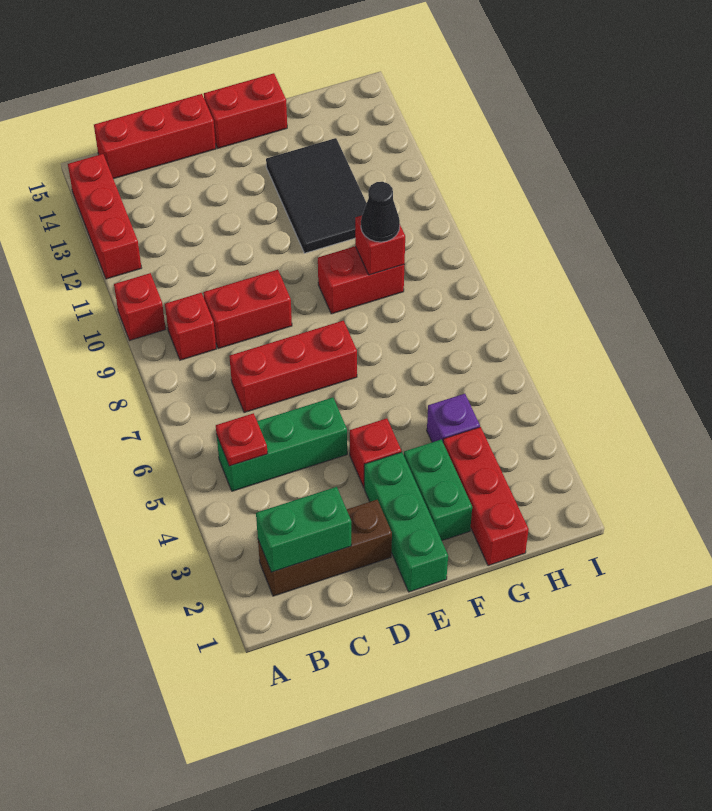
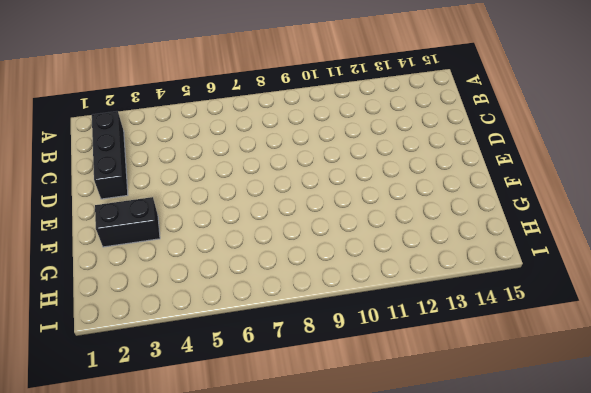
black brick B2:D2 level 1 -> brown brick B2:D2 level 1
black brick F2:F3 level 1 -> green brick F2:F3 level 1
none -> red brick A10 level 1
none -> red brick A12:A14 level 1
none -> green brick B5:D5 level 1

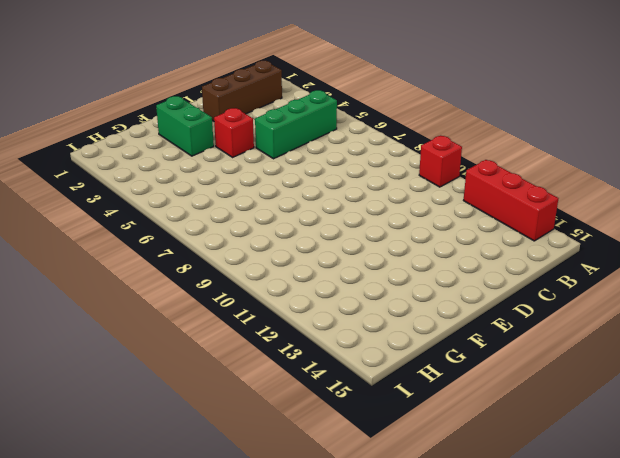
none -> red brick B9 level 1
none -> red brick B15:D15 level 1
none -> red brick C7:E7 level 1

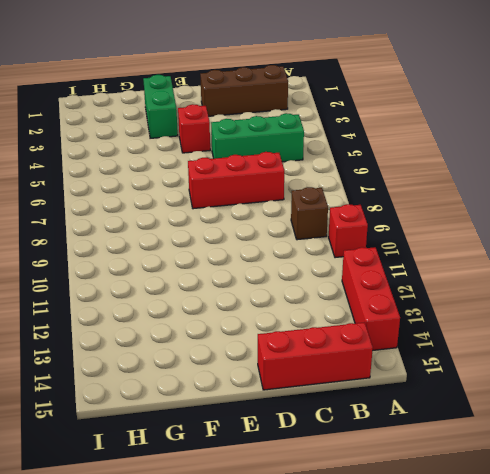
brown brick B9 level 1 -> red brick B9 level 1
none -> red brick C9:D9 level 1
none -> green brick E1:E3 level 1
none -> red brick E15:F15 level 1

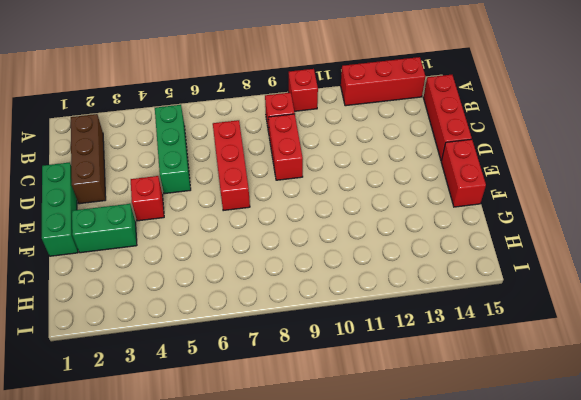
green brick D1:F1 level 1 -> green brick E1:E3 level 1
none -> red brick F9:G9 level 1
none -> black tile F11:G13 level 1
none -> red brick G1:G3 level 1

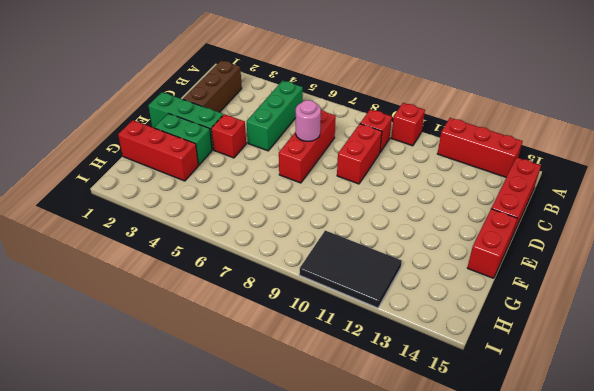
pink round brick D7 level 2 -> none
black tile H10:I12 level 1 -> black tile F11:G13 level 1
none -> red brick F9:G9 level 1
none -> purple brick G4 level 1
none -> green brick B2:C2 level 2

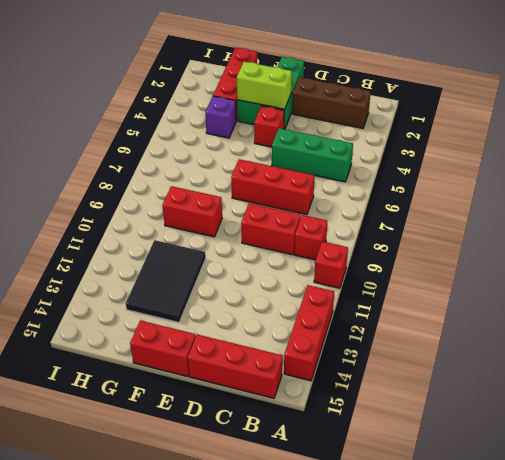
lime brick E3:F3 level 2 -> none
none -> green brick B2:C2 level 2
none -> red plate B5 level 2
none -> red brick G9 level 2

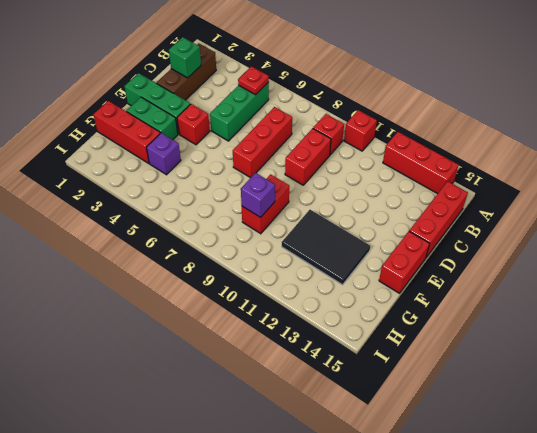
green brick C2 level 2 -> green brick B2:C2 level 2
purple brick G9 level 2 -> red brick G9 level 2
none -> black cone G9 level 3

